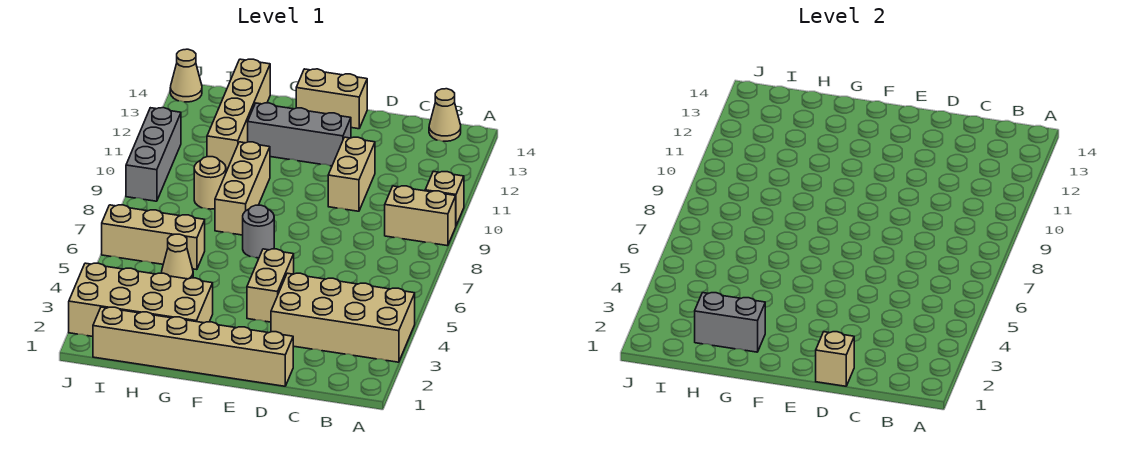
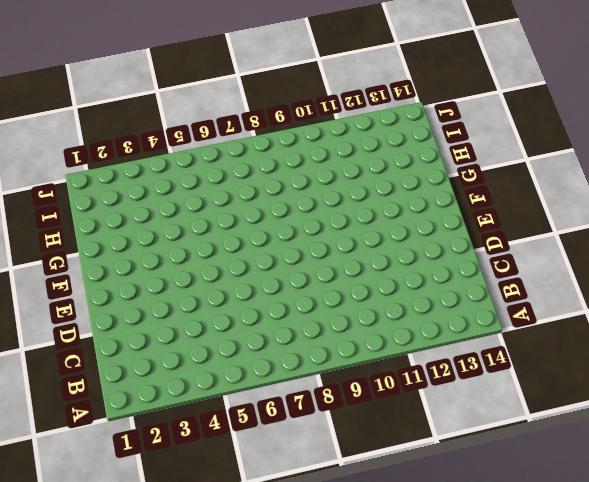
none -> tan brick A3:D4 level 1
none -> tan brick A9:B9 level 1
none -> tan brick A10 level 1

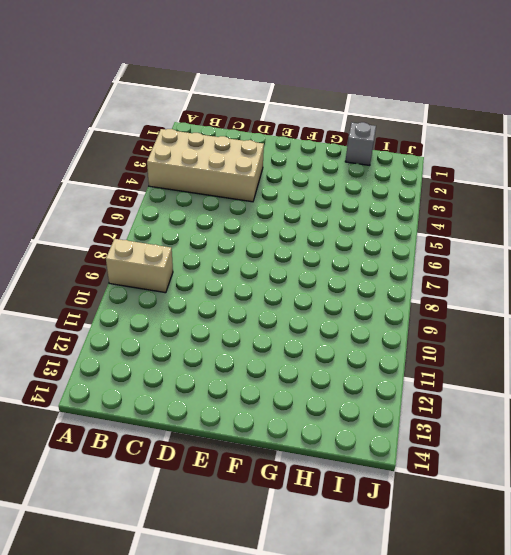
grey brick H1 level 1 -> tan brick D1:I1 level 1
none -> tan brick A10 level 1
none -> tan cone B14 level 1
none -> tan brick D10:D11 level 1

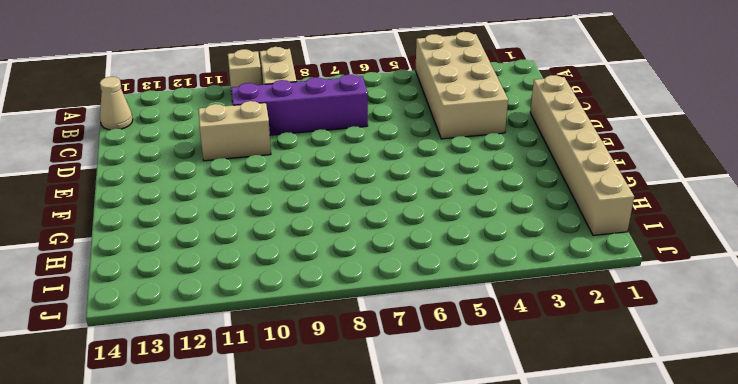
purple brick C7:C10 level 1 -> none
none -> tan brick E4:E5 level 1
none -> grey brick E12:G12 level 1
none -> tan brick E14:F14 level 1

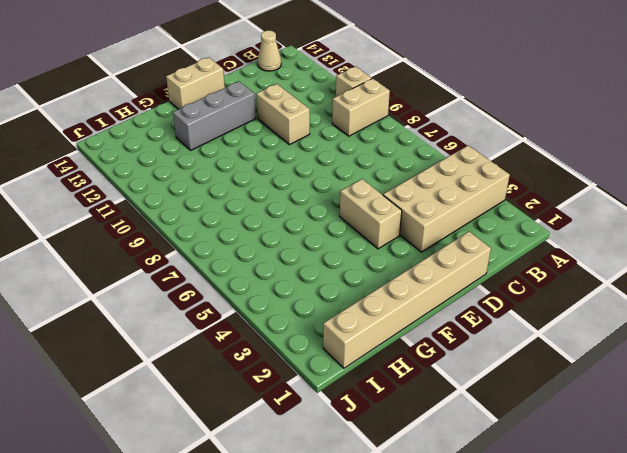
none -> grey round brick F7 level 1
none -> tan brick G2:J3 level 1
none -> tan brick G8:G10 level 1

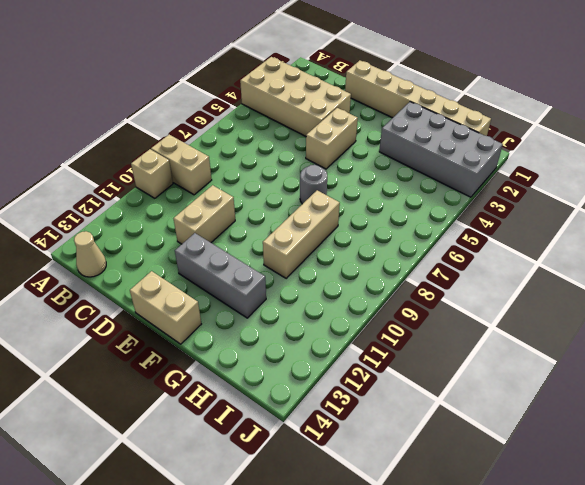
grey brick G2:J3 level 1 -> tan brick G2:J3 level 1
none -> tan cone H5 level 1
none -> tan brick H6:J6 level 1
none -> tan round brick H9 level 1

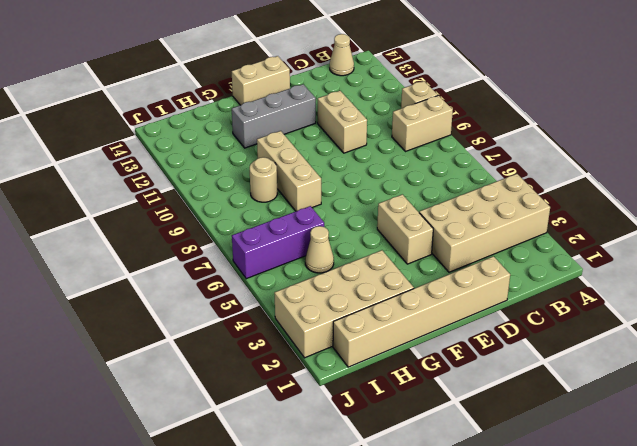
purple brick H6:J6 level 1 -> tan brick H6:J6 level 1
none -> grey round brick F7 level 1
none -> tan brick H11:H14 level 1
none -> grey brick J9:J11 level 1

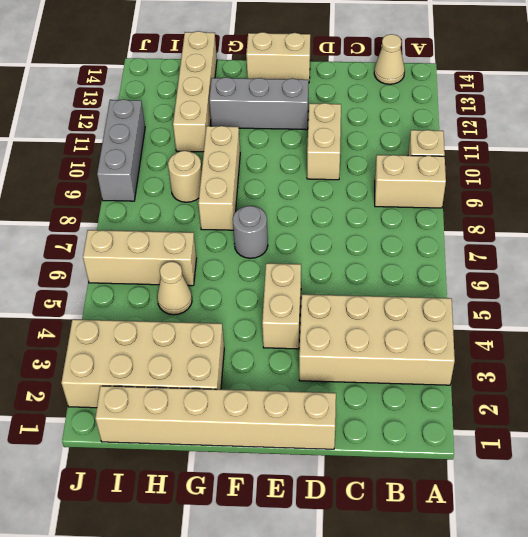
none -> tan cone J14 level 1
none -> tan brick D1 level 2
none -> grey brick G2:H2 level 2

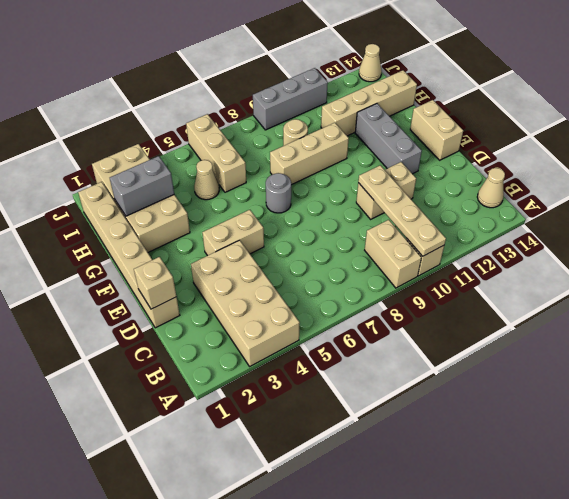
tan plate A10:D10 level 2 -> none
grey brick H2:H3 level 2 -> grey brick G2:H2 level 2

